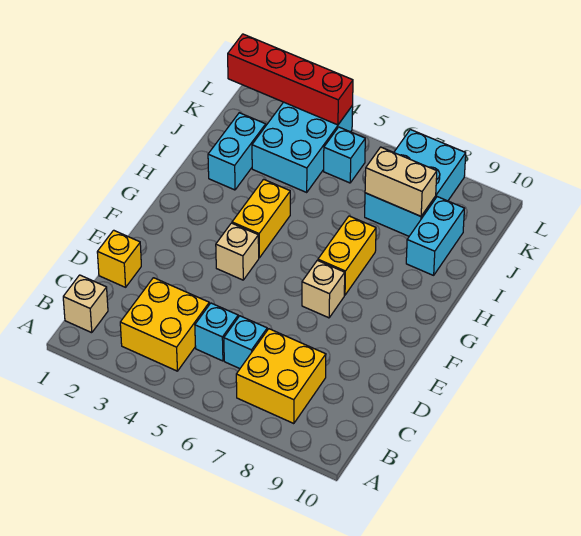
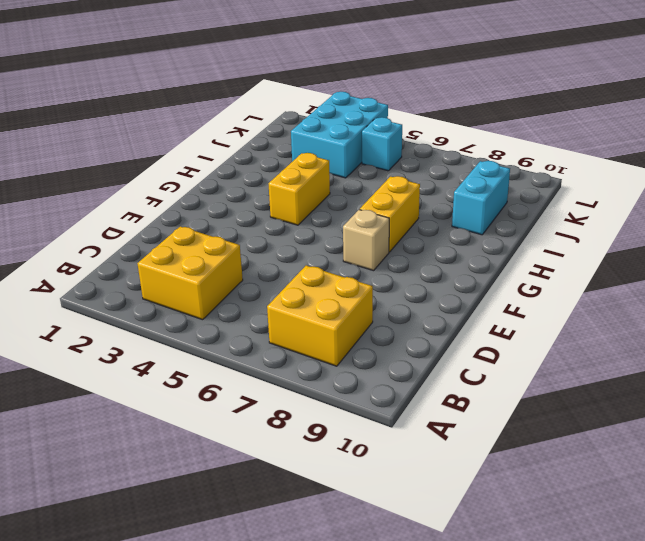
none -> tan brick B1 level 1
none -> cyan brick C5 level 1
none -> cyan brick C6 level 1

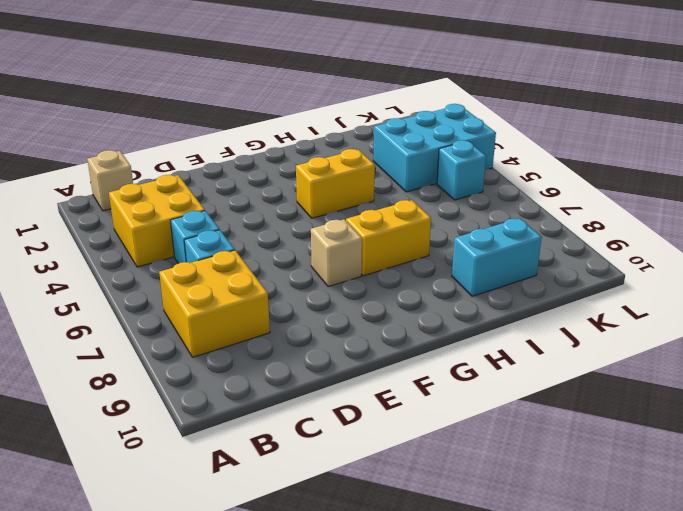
none -> yellow brick D1 level 1
none -> tan brick F4 level 1
none -> cyan brick I2:J2 level 1

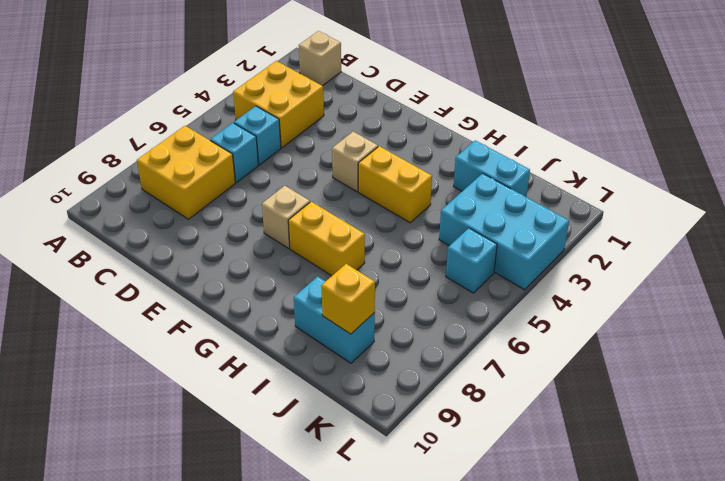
yellow brick J9 level 2 -> yellow brick D1 level 1
none -> cyan brick J7:L8 level 1
none -> tan brick J7:J8 level 2
none -> red brick L1:L4 level 2

